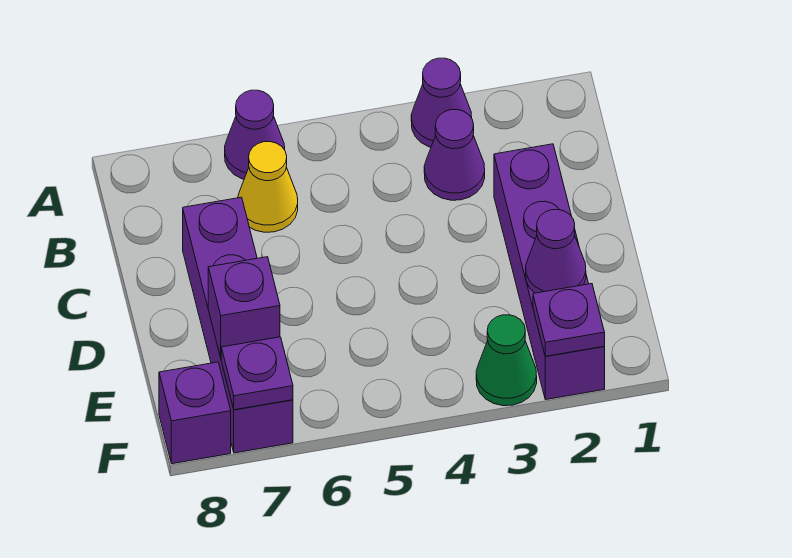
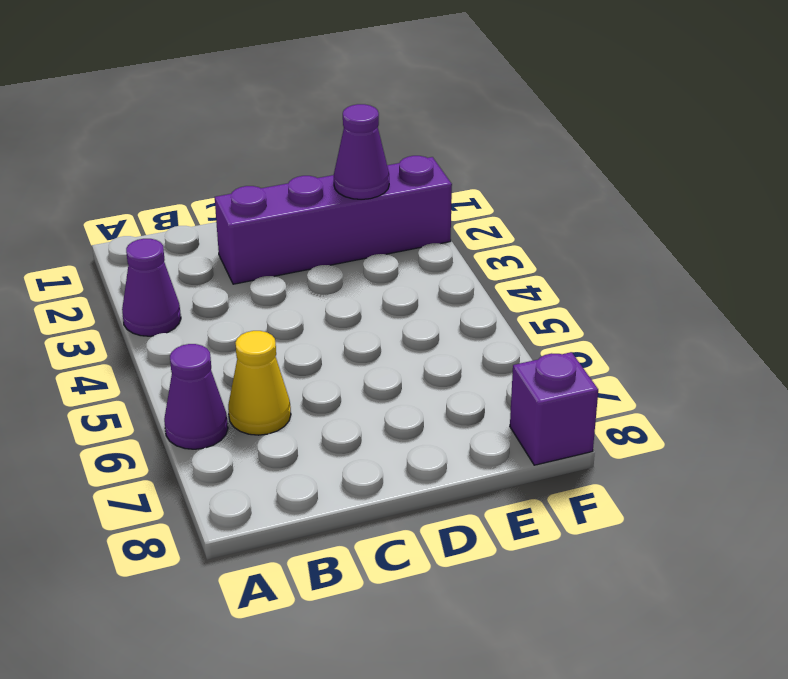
none -> purple cone B3 level 1
none -> purple brick C7:F7 level 1
none -> green cone F3 level 1

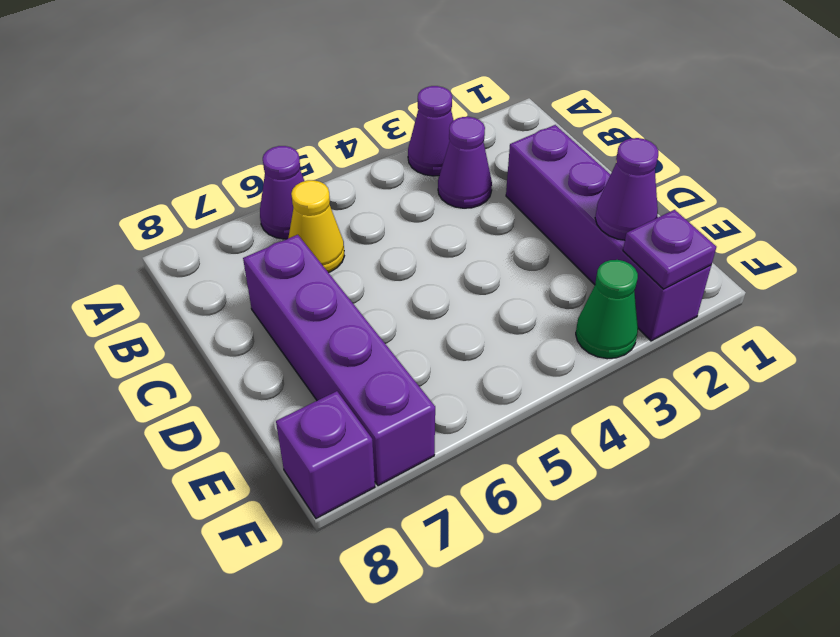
none -> purple brick E7 level 2
none -> purple plate F7 level 2

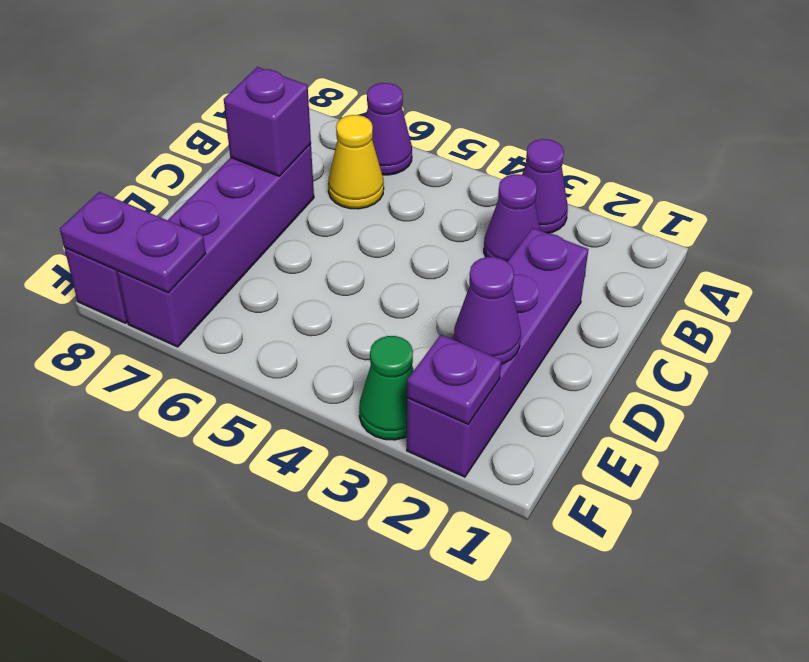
purple brick C7 level 2 -> purple brick E7 level 2
purple plate F7:F8 level 2 -> purple plate F7 level 2

